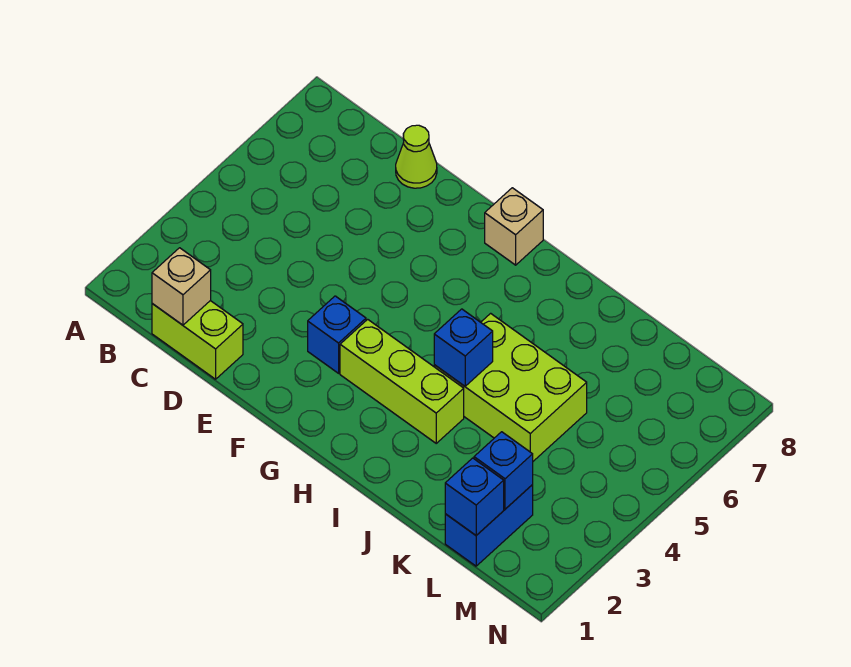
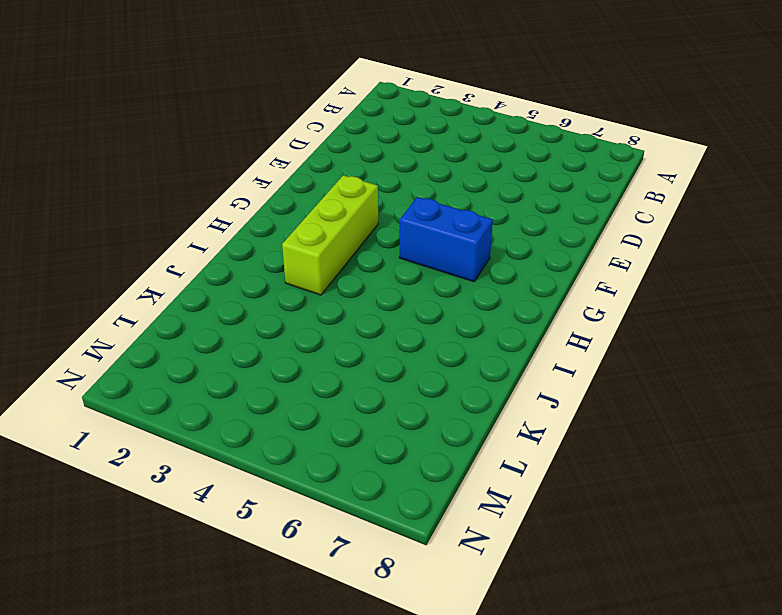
blue brick G5:G6 level 1 -> blue brick L1:L2 level 1
none -> lime brick C1:D1 level 1
none -> lime cone D8 level 1

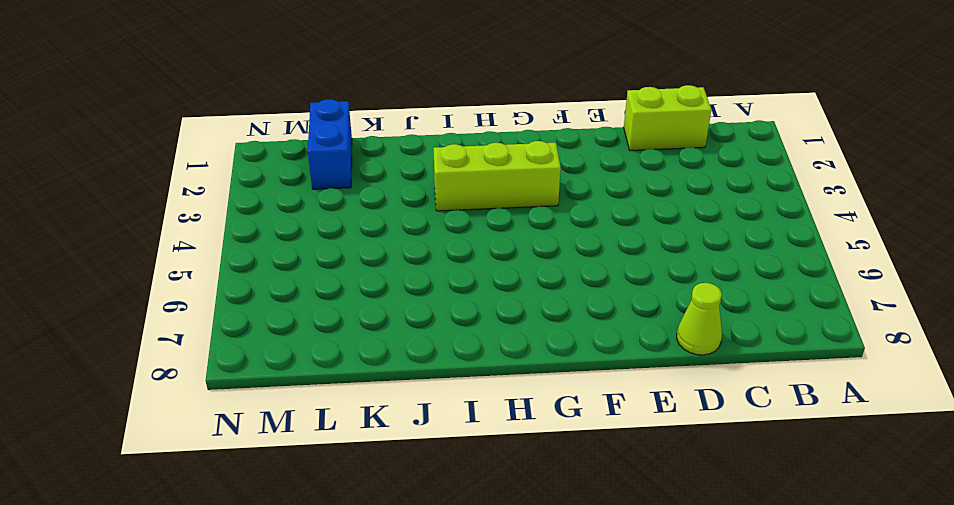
none -> blue brick F3 level 1
none -> tan brick G8 level 1

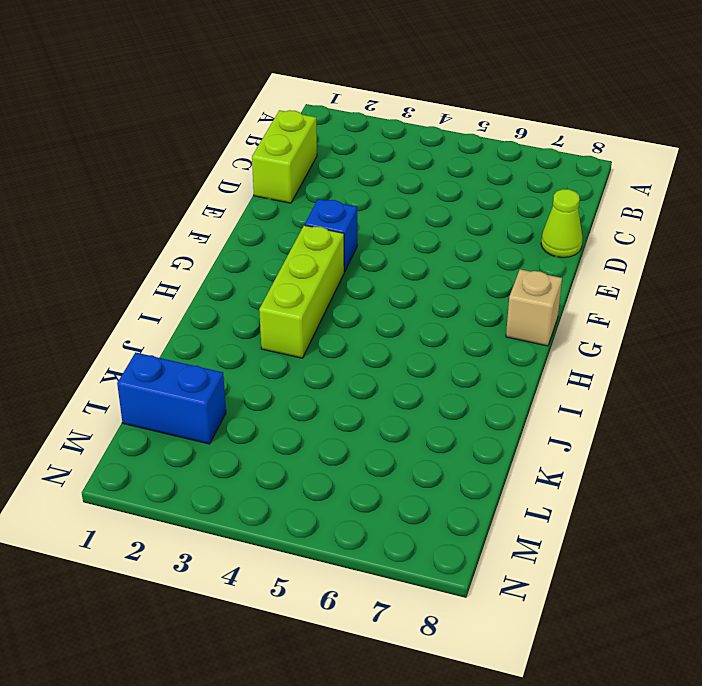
none -> lime brick I4:K5 level 1
none -> tan brick C1 level 2

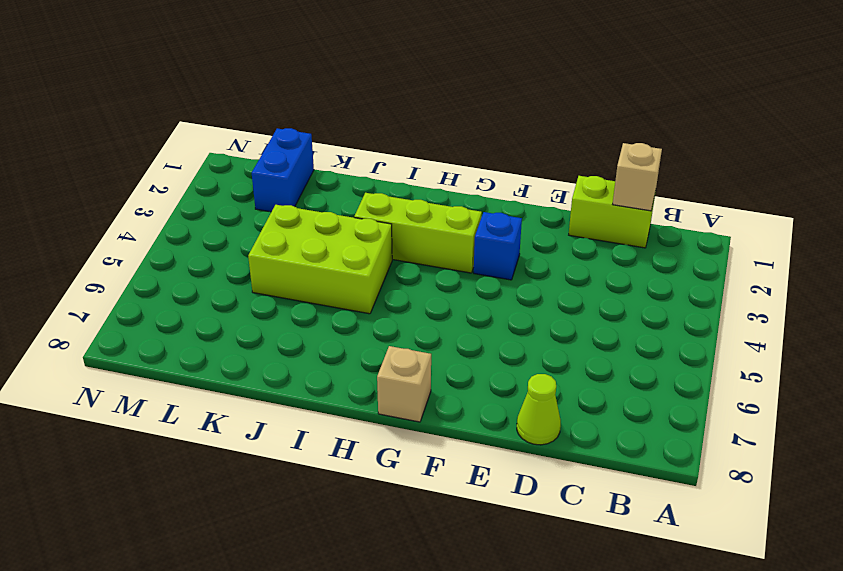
none -> blue brick I4 level 2
none -> blue brick L1 level 2

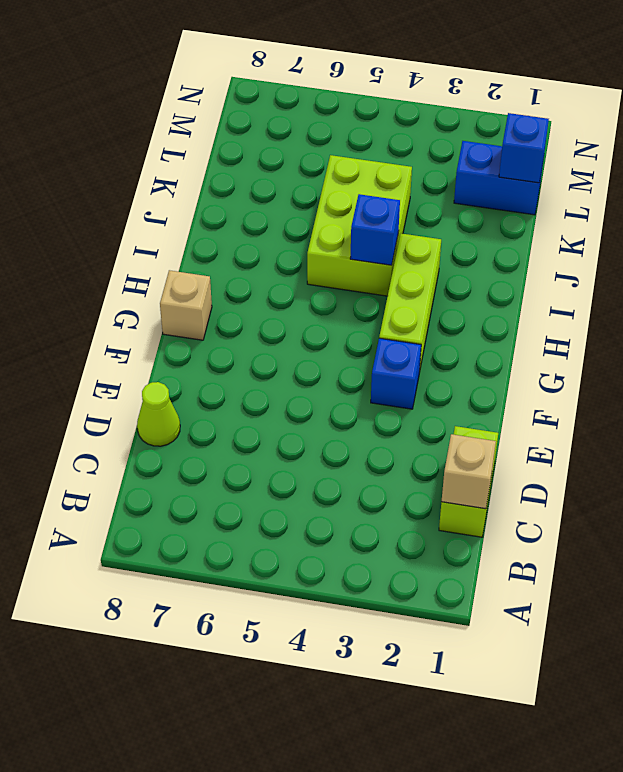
none -> blue brick L2 level 2

